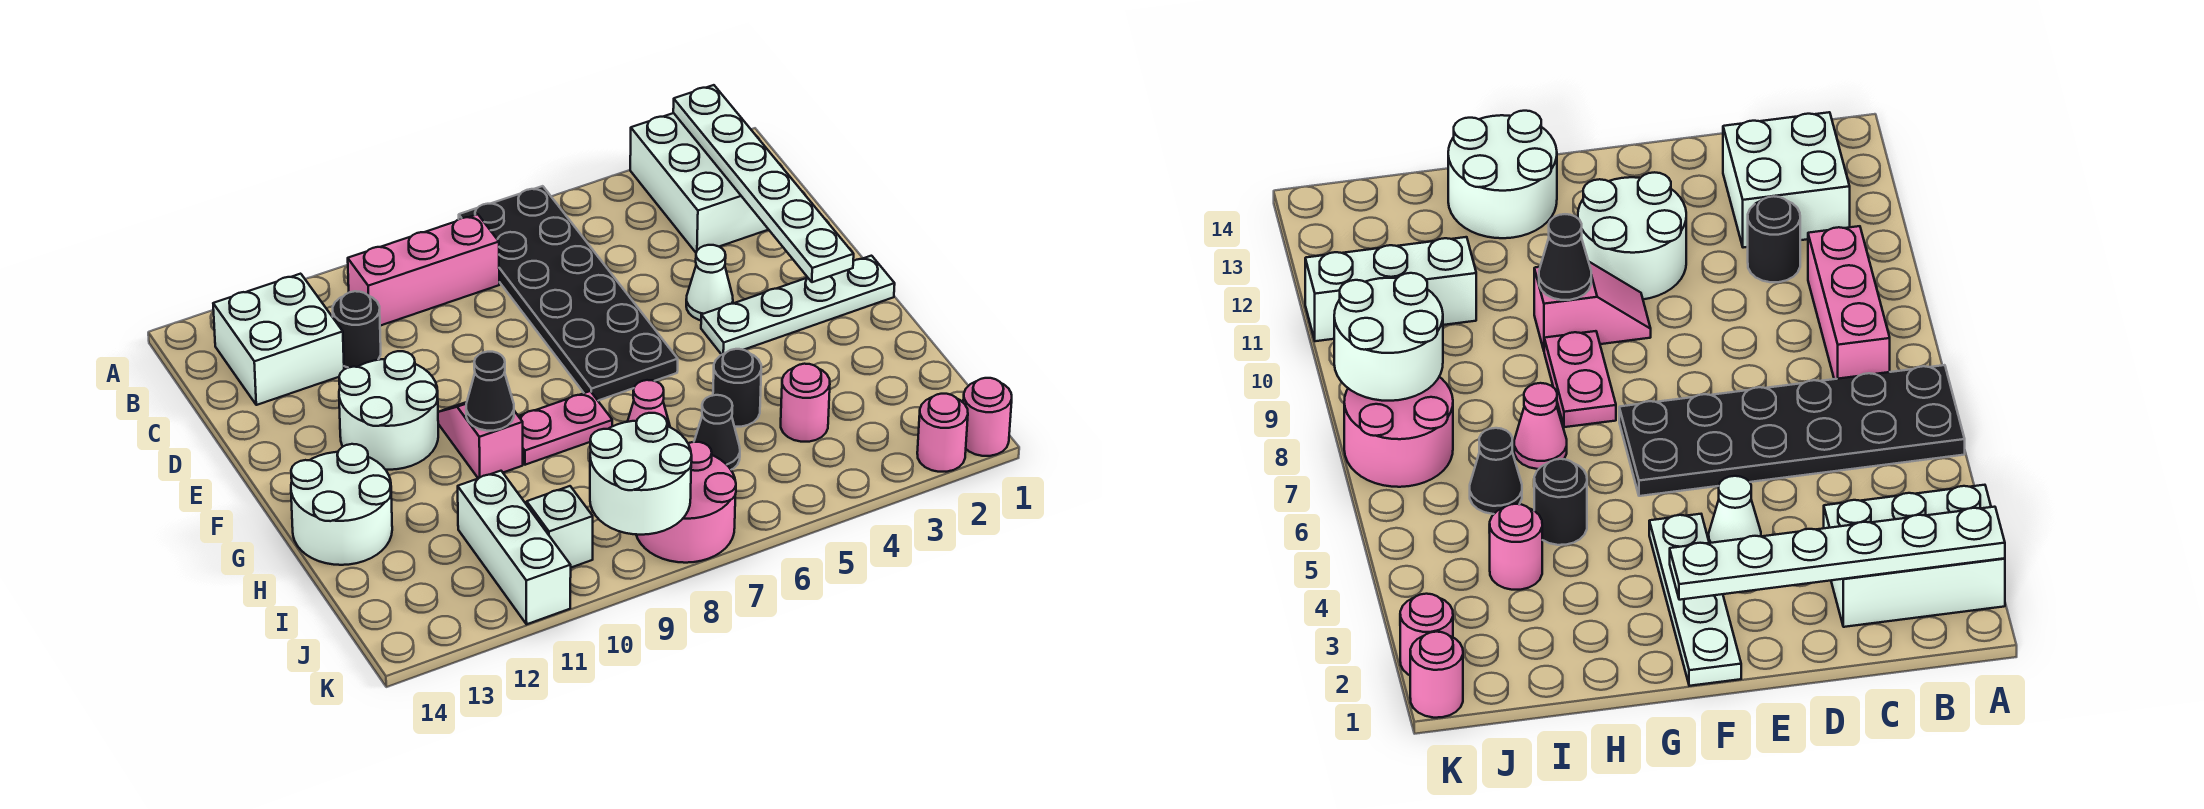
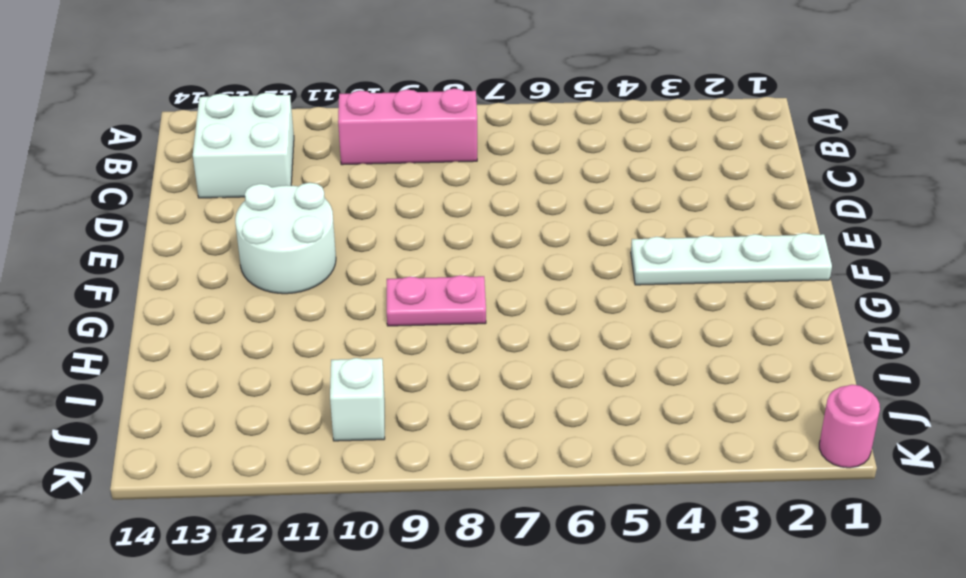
none -> white brick A2:C3 level 1
none -> black plate A6:F7 level 1
none -> black round brick C11 level 1

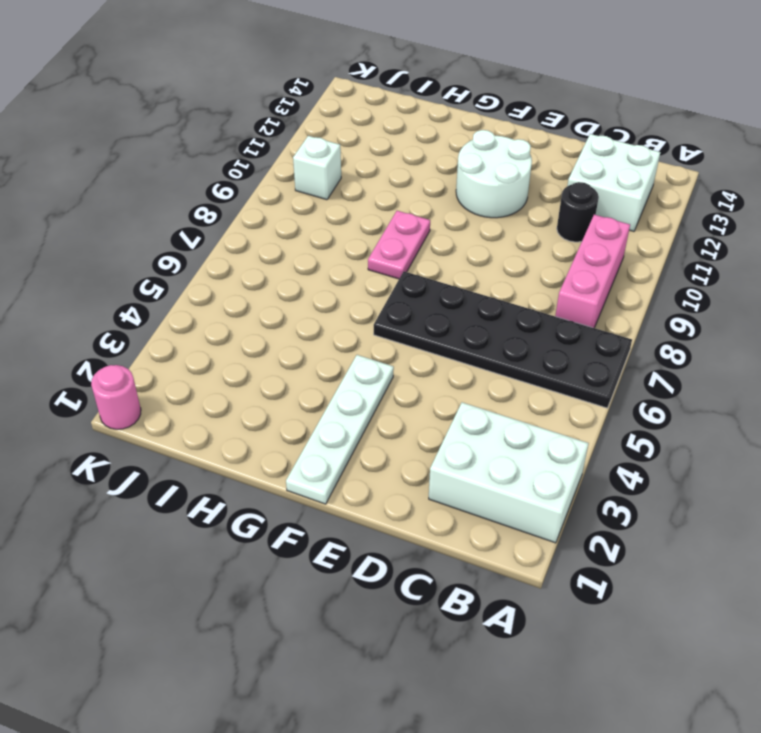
none -> white cone E4 level 1
none -> pink slope F10:G10 level 1 top G
none -> white round brick G13:H14 level 1

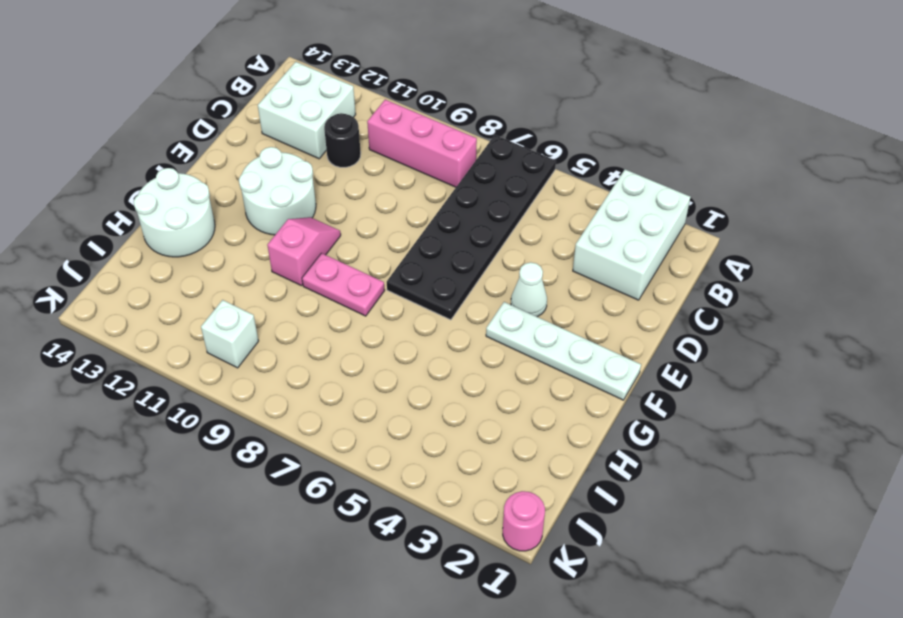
none -> black round brick H5 level 1
none -> pink cone H7 level 1
none -> pink round brick I4 level 1

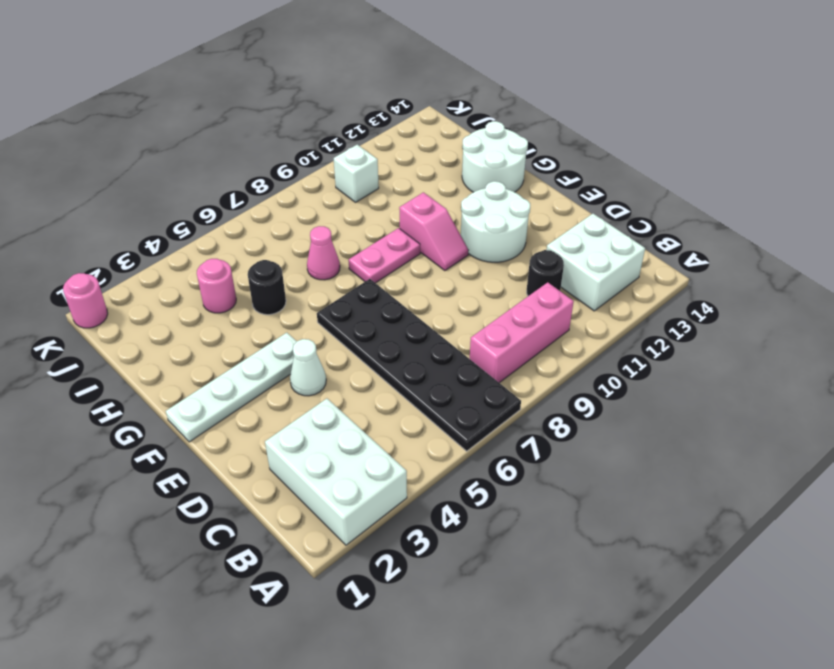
none -> black cone I6 level 1
none -> white brick I11:K11 level 1
none -> pink round brick J7:K8 level 1

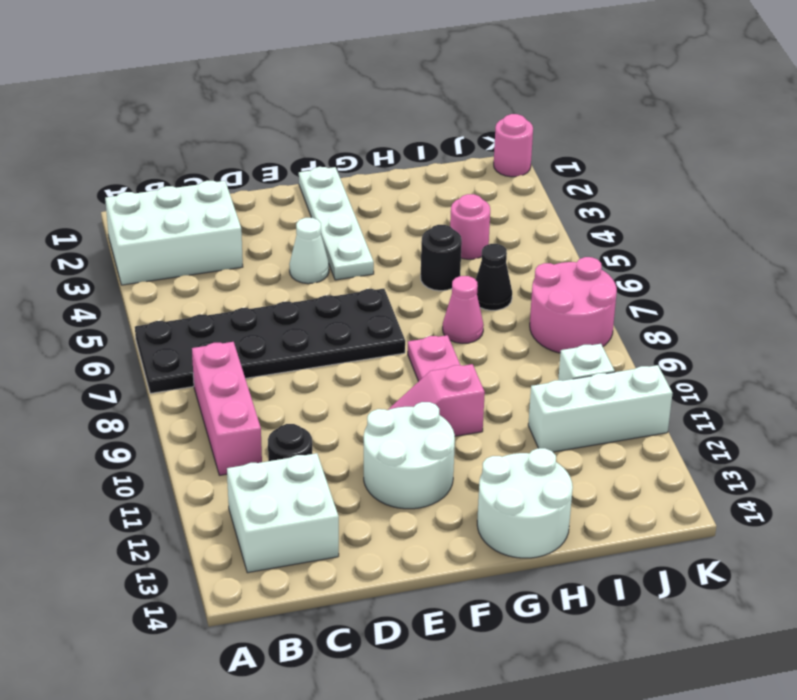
none -> pink round brick K2 level 1
none -> white plate A2:F2 level 2
none -> black cone G10 level 2

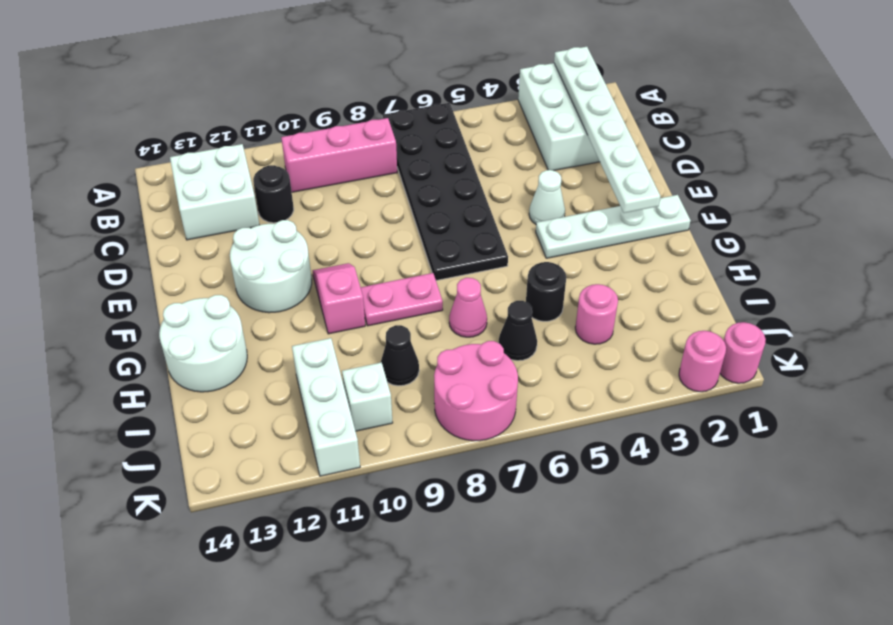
black cone I9 level 1 -> black cone G10 level 2
none -> white round brick J8:K9 level 2

